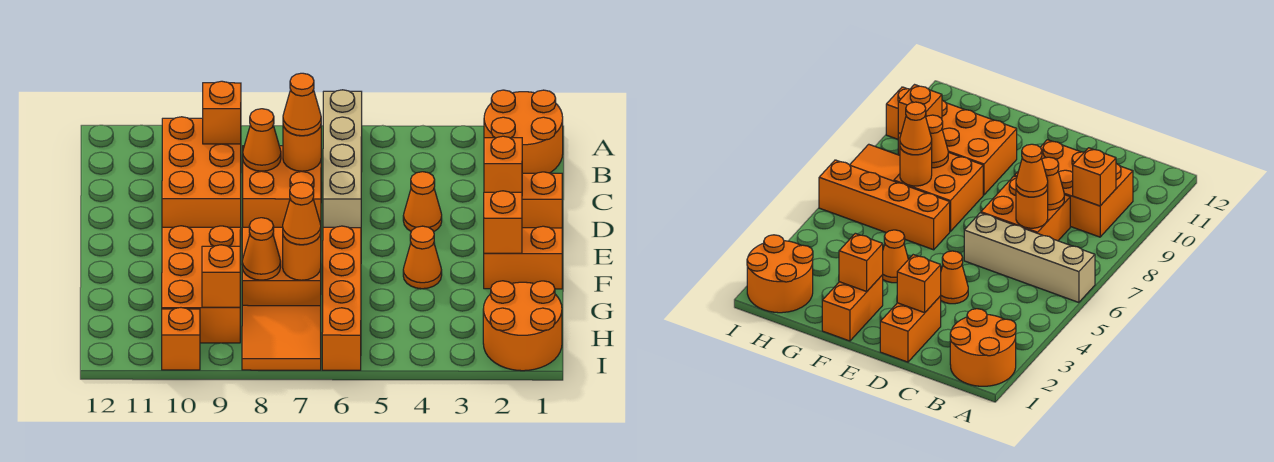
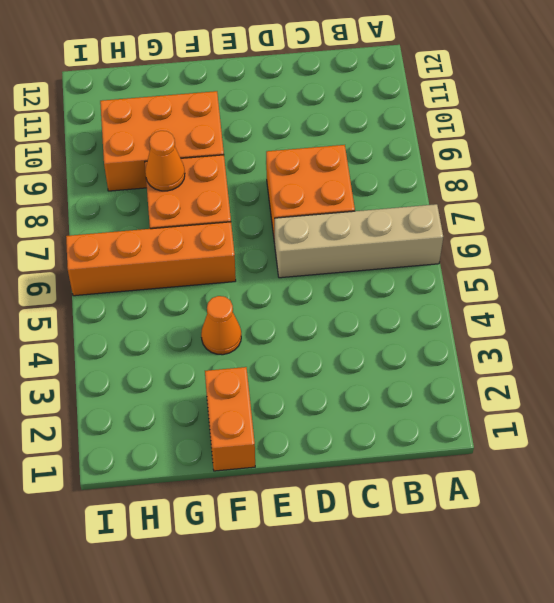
none -> orange round brick A1:B2 level 1
none -> orange brick B9:D10 level 1
none -> orange brick D1:D2 level 1

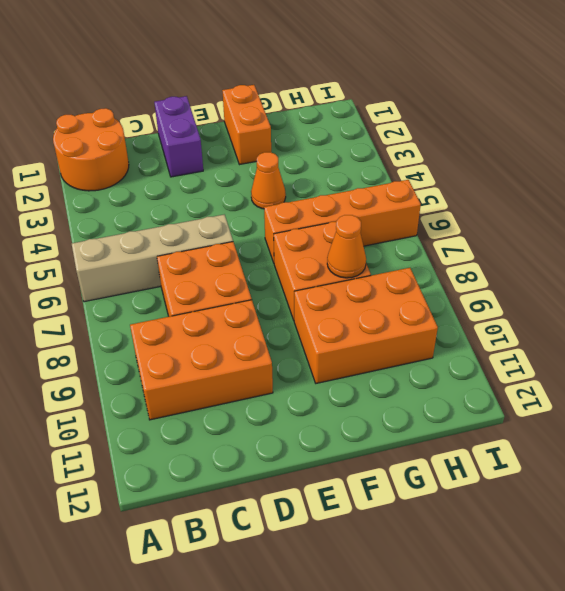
purple brick D1:D2 level 1 -> orange brick D1:D2 level 1
none -> orange cone D4 level 1
none -> orange round brick H1:I2 level 1
none -> orange tile H7:I8 level 1

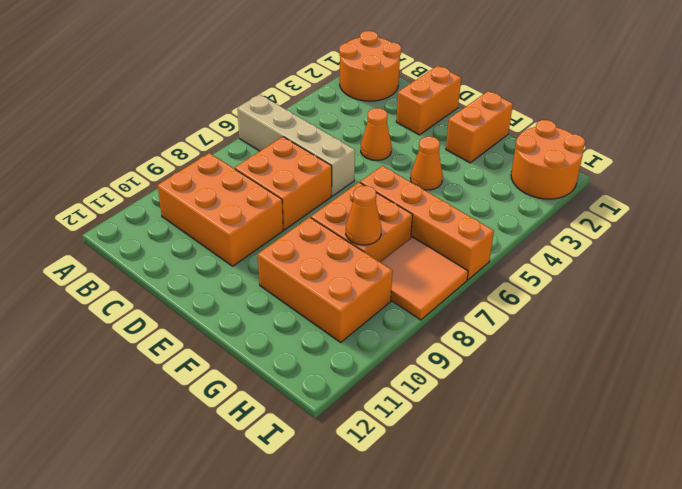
none -> orange brick I10 level 1
none -> orange brick B9 level 2
none -> orange round brick C7 level 2

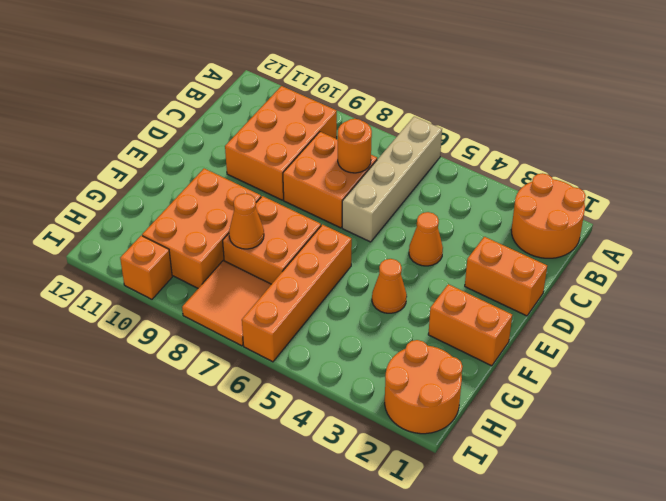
none -> orange brick B9 level 2
none -> orange cone C8 level 2
none -> orange brick D2 level 2

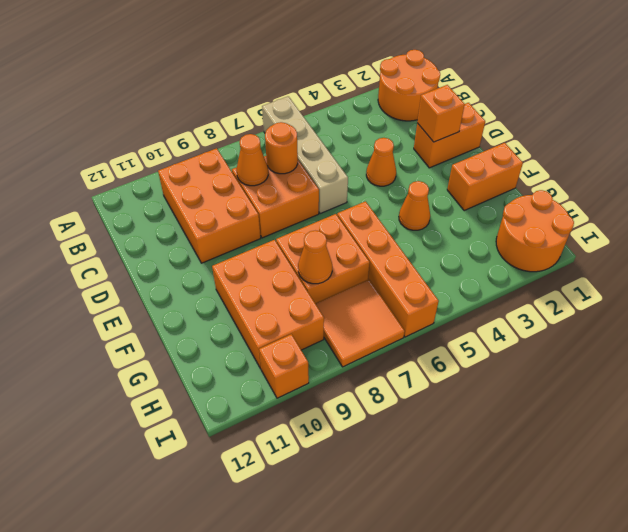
none -> orange brick B9 level 2
none -> orange brick F2 level 2
none -> orange round brick G7 level 2

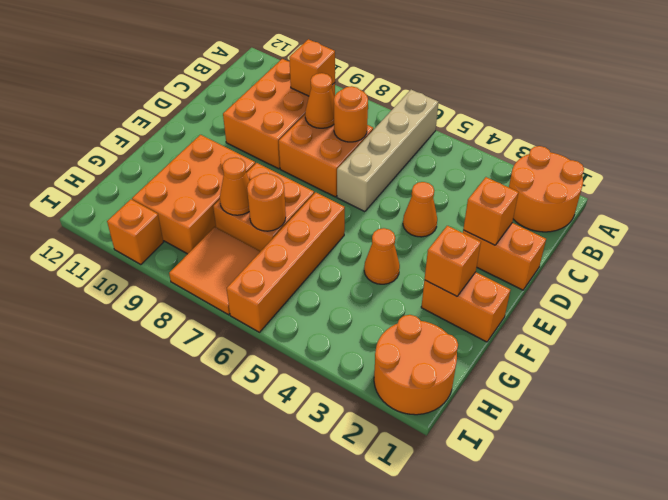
none -> orange brick H9 level 2
none -> orange cone C7 level 3
none -> orange cone G7 level 3

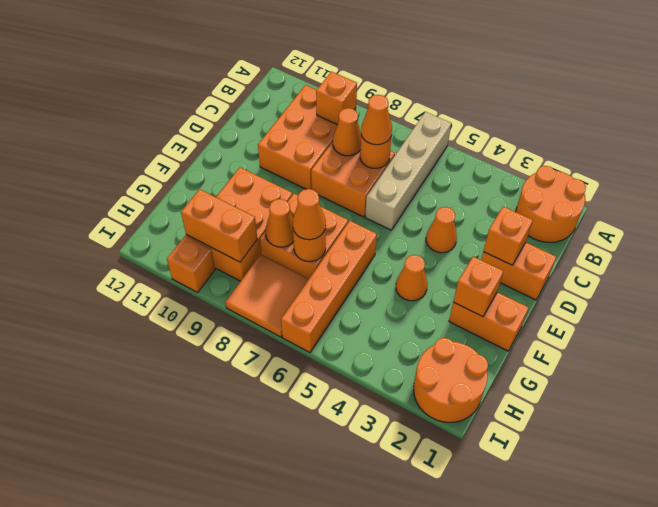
orange brick H9:H10 level 2 -> orange brick H9 level 2

